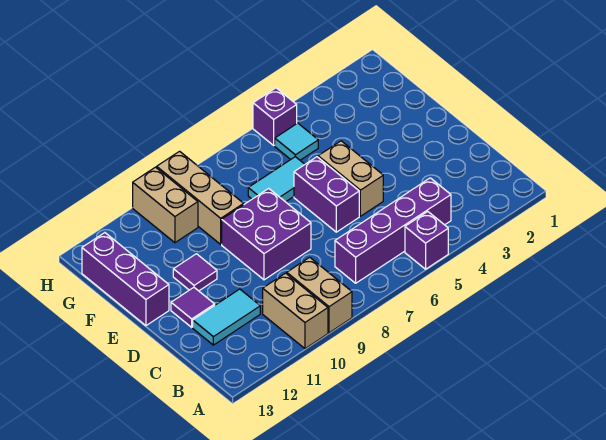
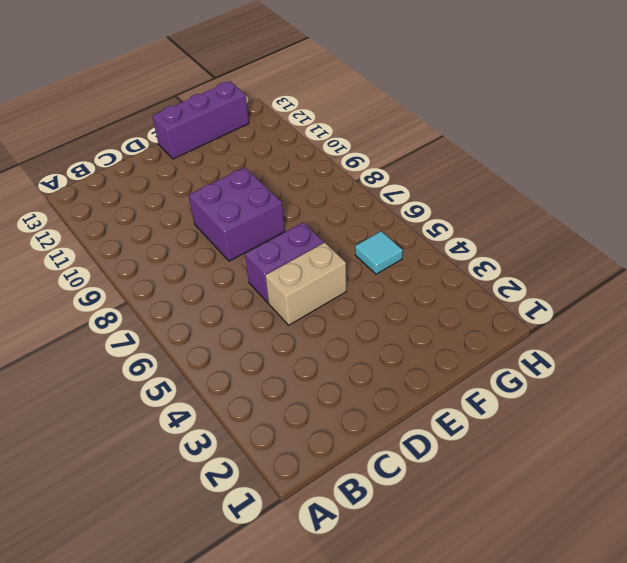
none -> purple brick A5 level 1
none -> tan brick A9:B9 level 1
none -> tan brick A10:B10 level 1

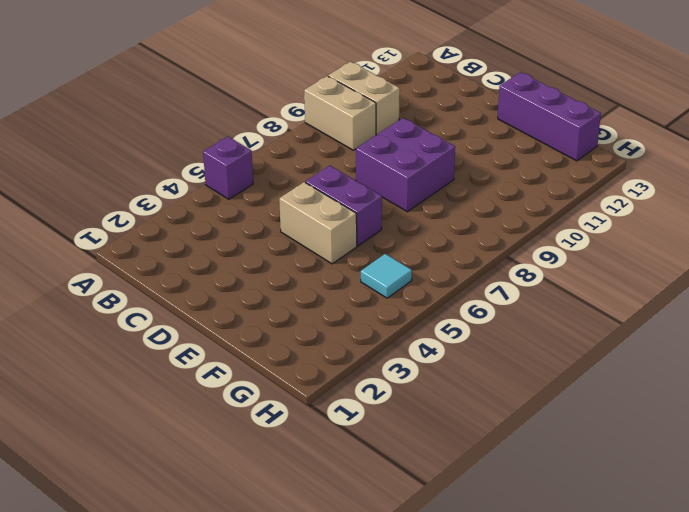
none -> purple brick B4:B7 level 1
none -> cyan tile C11:C12 level 1
none -> purple tile D12 level 1

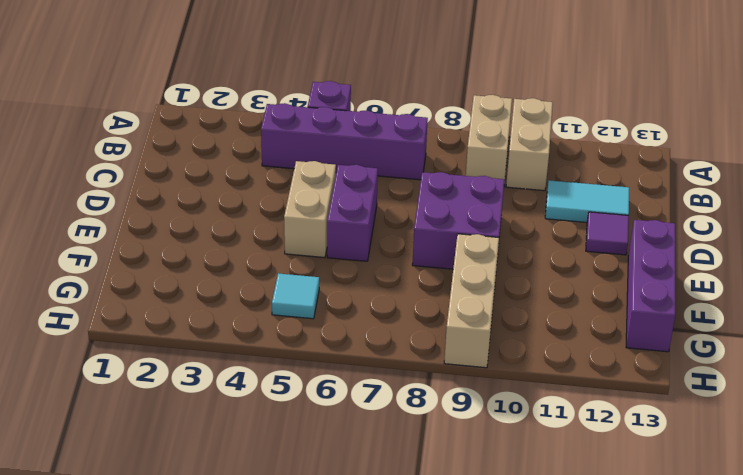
none -> purple tile E11 level 1
none -> cyan tile F6:F7 level 1
none -> tan brick G10:H10 level 1

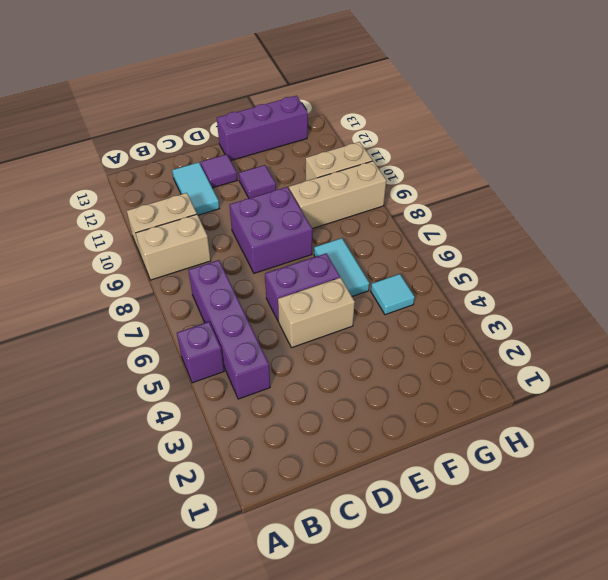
none -> purple brick H5 level 1

